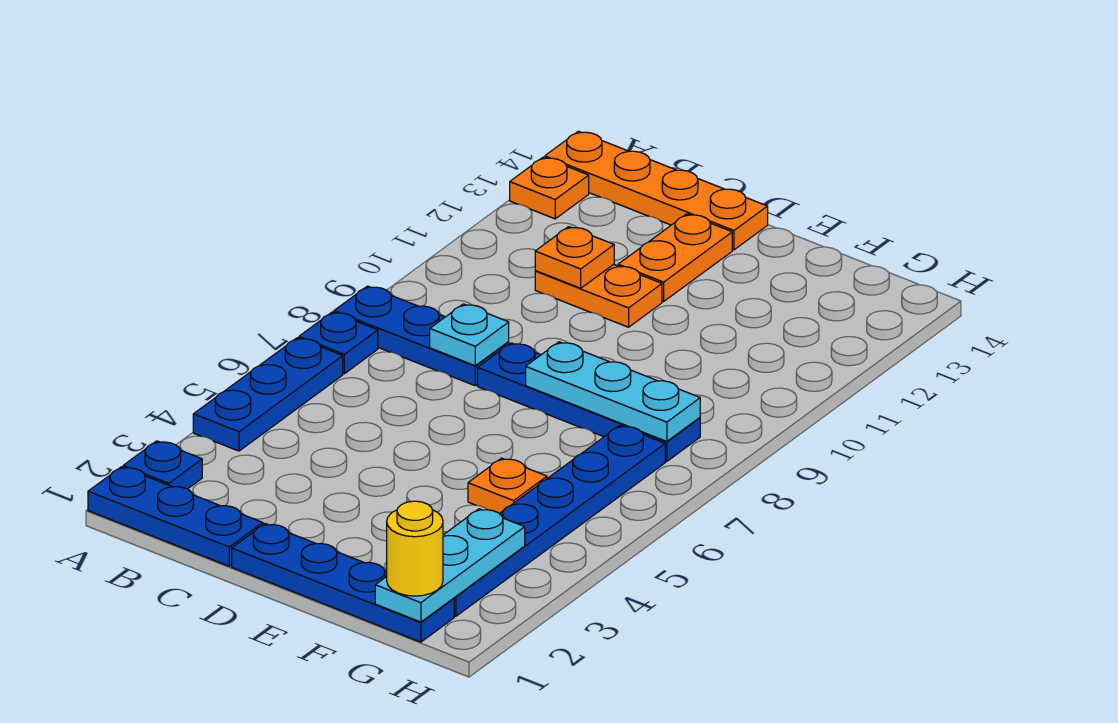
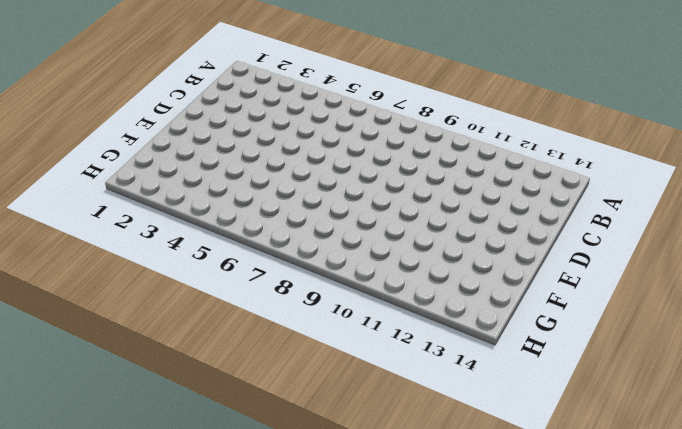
none -> blue plate A1:C1 level 1
none -> blue plate A2 level 1
none -> blue plate A4:A6 level 1

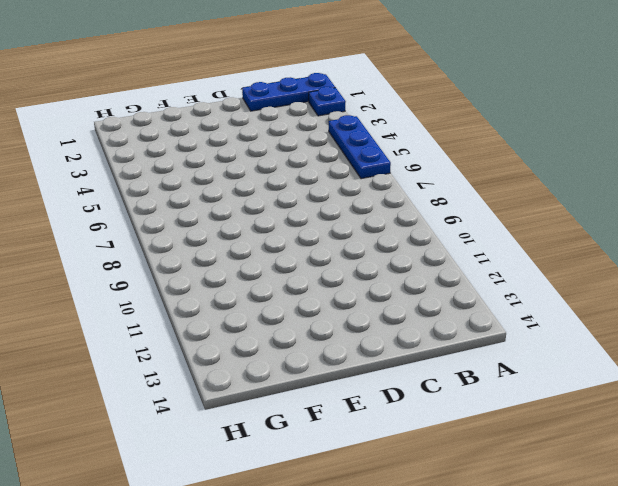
none -> blue plate A7 level 1
none -> blue plate A8:C8 level 1
none -> orange plate A13 level 1

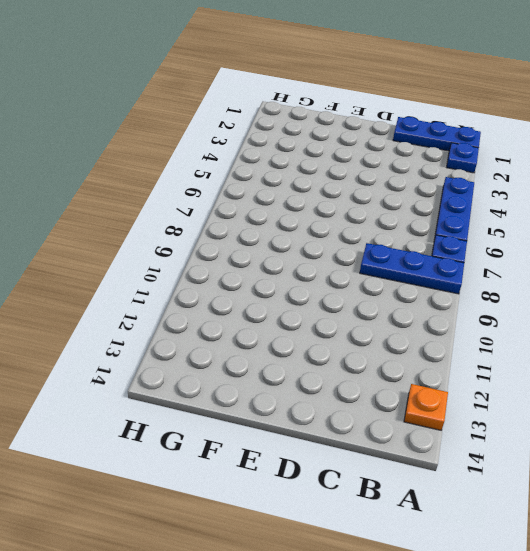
none -> orange plate A14:D14 level 1
none -> orange plate C11:D11 level 1
none -> blue plate D1:G1 level 1

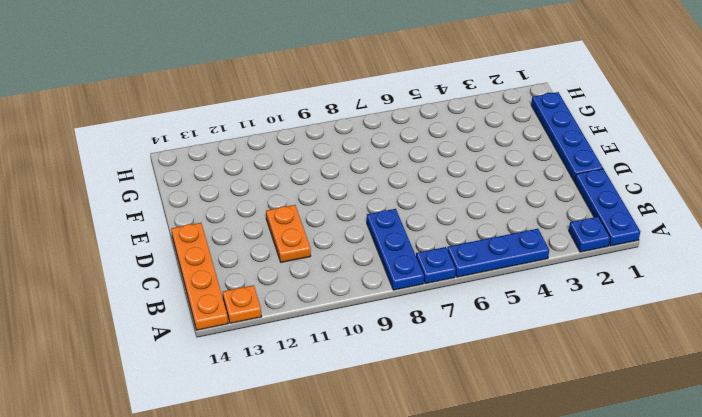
none -> blue plate D8:G8 level 1
none -> orange plate D12:D13 level 1
none -> orange plate F5 level 1

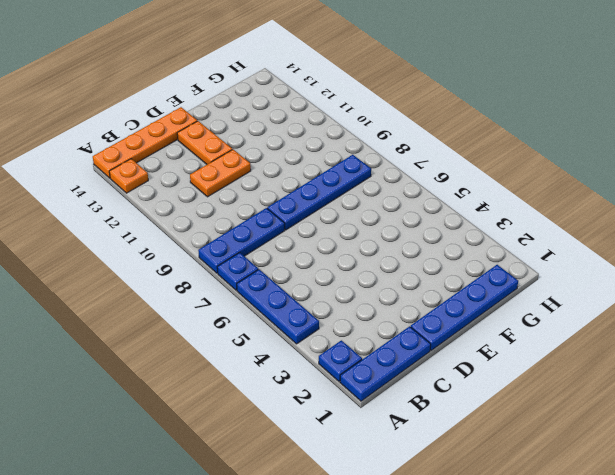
none -> orange plate F5 level 1
none -> blue plate G2:G7 level 1
none -> cyan plate C8 level 2

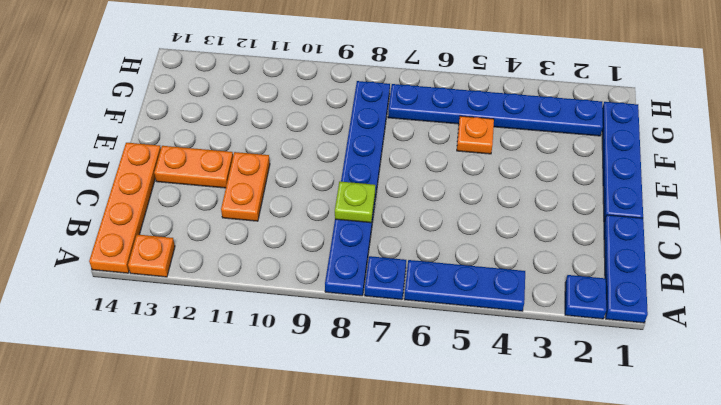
lime plate C8 level 2 -> cyan plate C8 level 2
none -> orange plate C11 level 2
none -> cyan plate E8:G8 level 2
none -> cyan plate G1:G3 level 2

